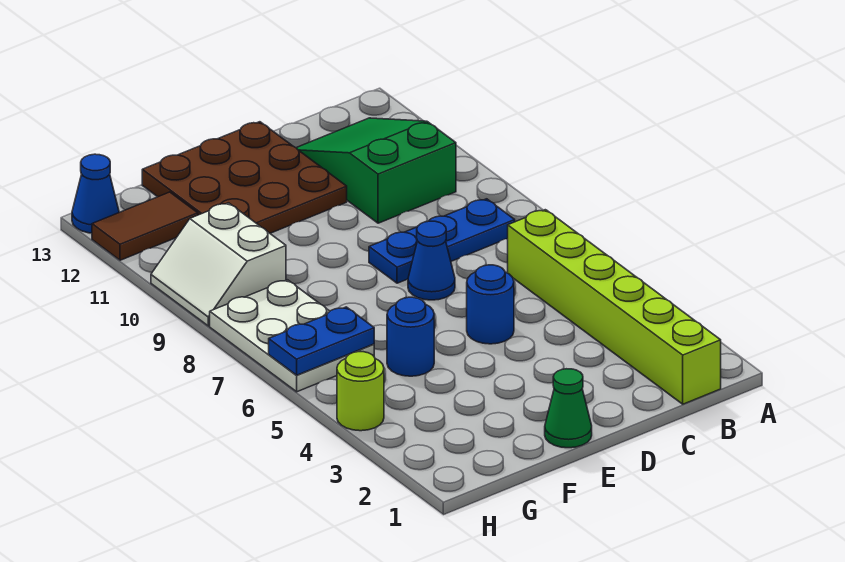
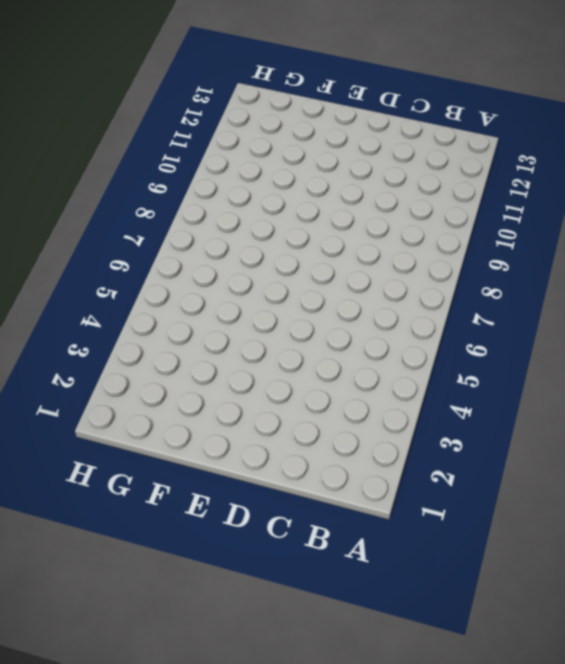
none -> lime brick B1:B6 level 1
none -> blue plate B8:D8 level 1
none -> green slope B10:C12 level 1 top 10

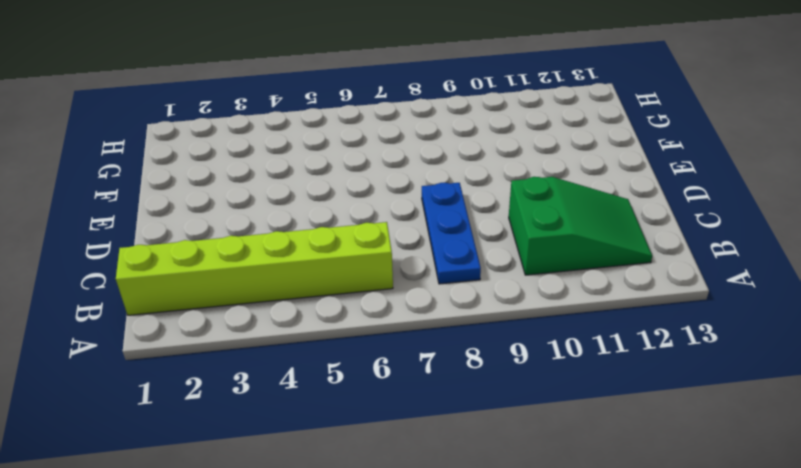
none -> blue round brick D5 level 1
none -> blue cone D7 level 1
none -> brown plate D11:F13 level 1

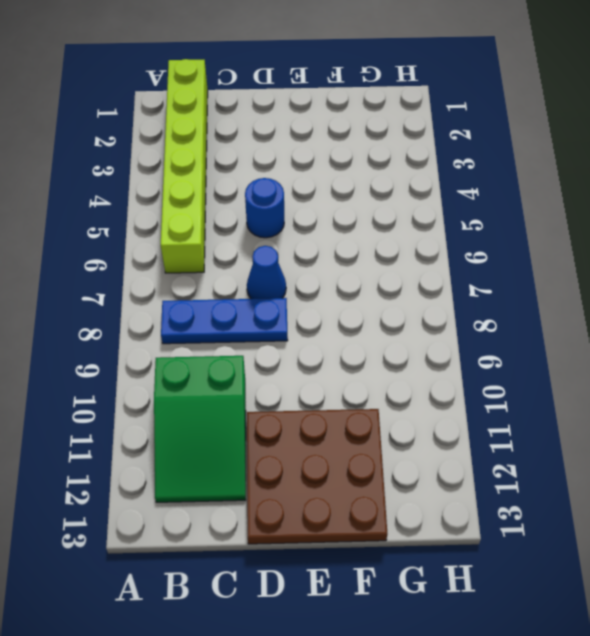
none -> green cone E1 level 1
none -> blue round brick F5 level 1
none -> white plate G6:H8 level 1

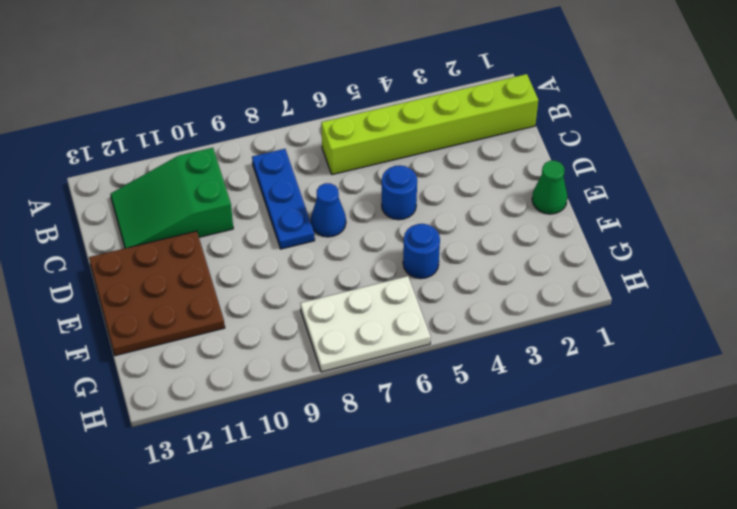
none -> white slope G9:H10 level 1 top G
none -> brown tile G12:H12 level 1
none -> lime round brick H4 level 1

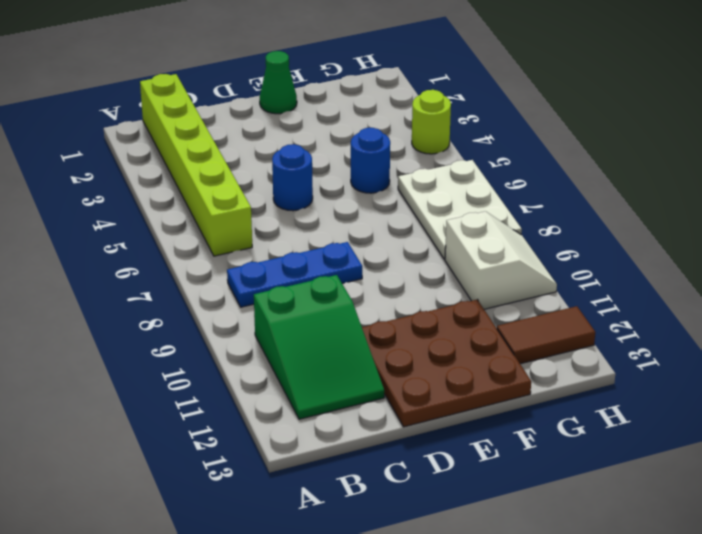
none -> blue cone D7 level 1
none -> blue cone H13 level 1
none -> blue plate G6:H6 level 2

